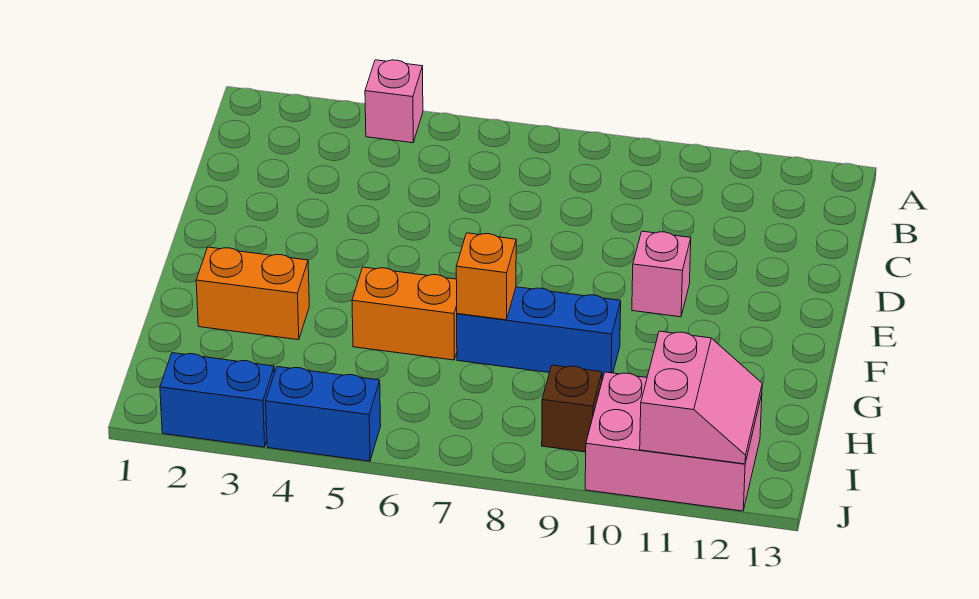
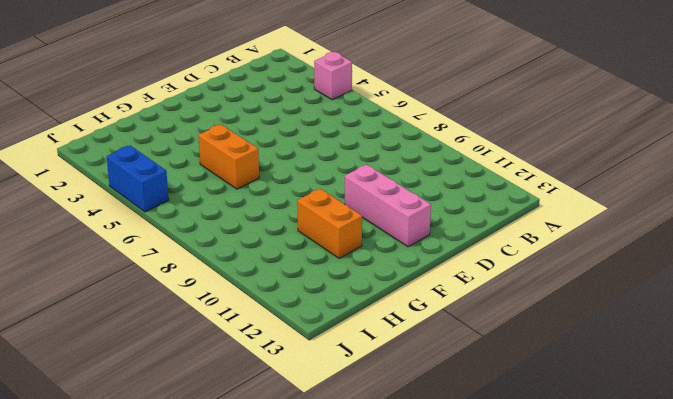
pink brick E10:E12 level 1 -> pink brick E10 level 1
orange brick G10:G11 level 1 -> orange brick G2:G3 level 1
none -> blue brick G7:G9 level 1
none -> brown brick I9 level 1

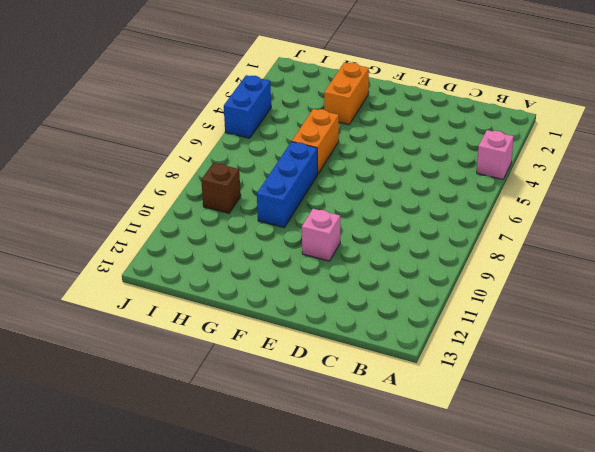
none -> pink brick I10:J12 level 1
none -> blue brick J2:J3 level 1

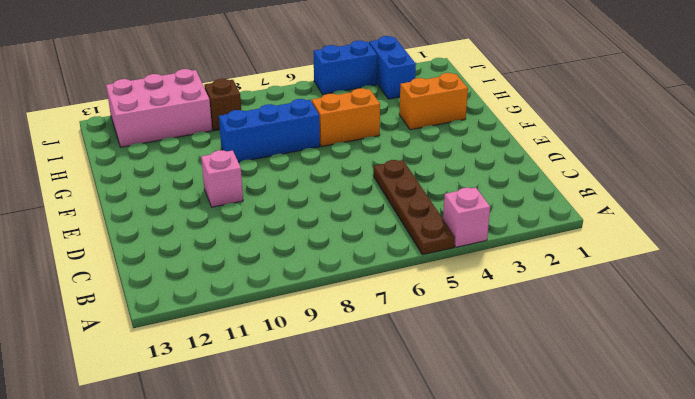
brown plate A5:D5 level 1 -> none
blue brick I3:J3 level 1 -> blue brick J2:J3 level 1
none -> orange brick G7 level 2
none -> pink slope I11:J12 level 2 top 11

